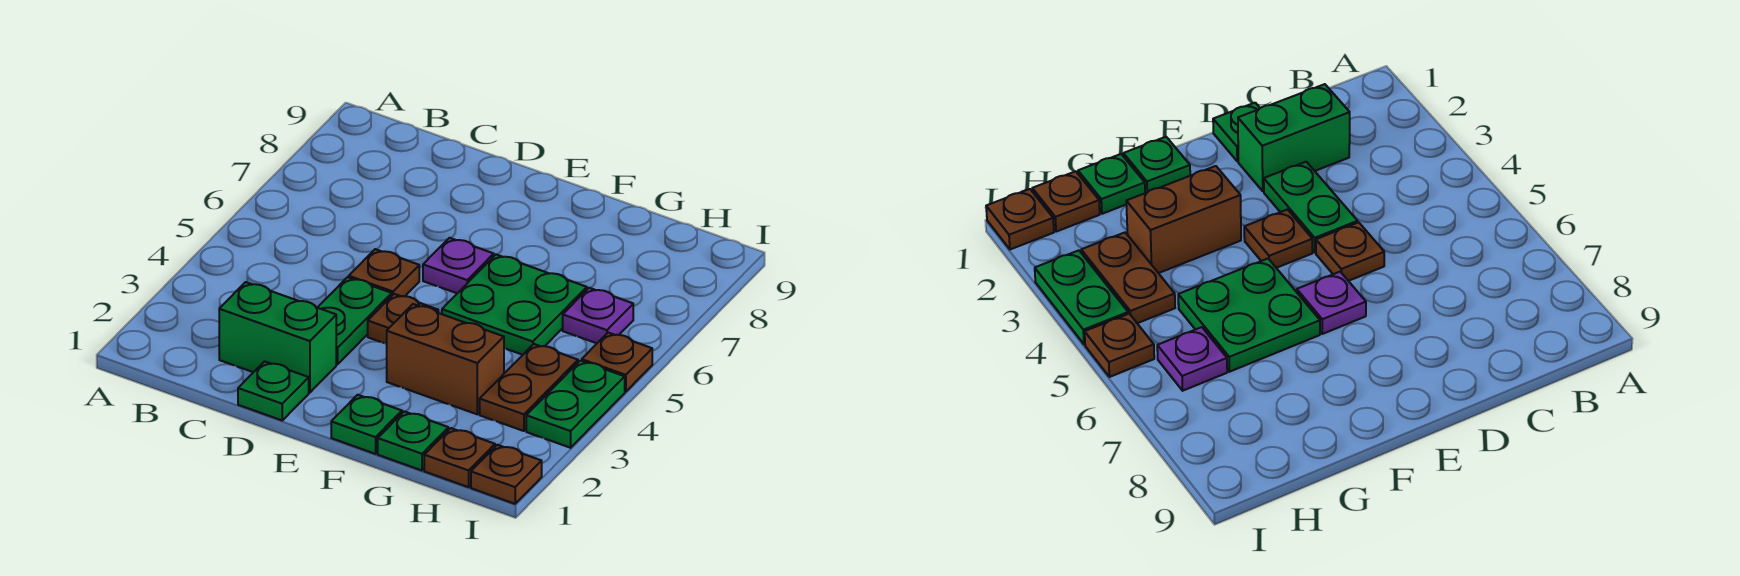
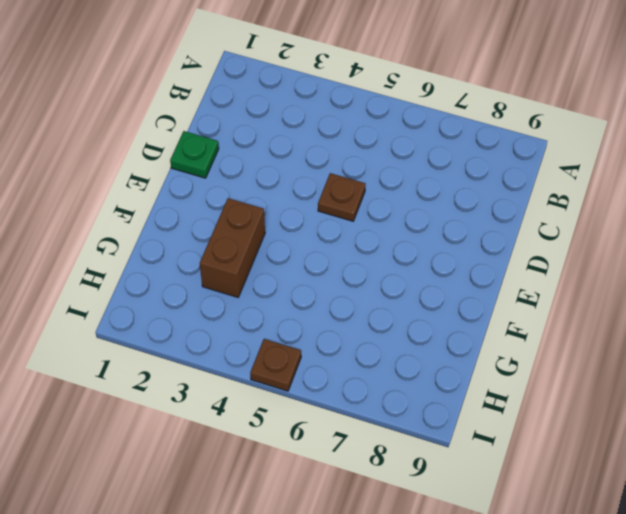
none -> green brick C2:D2 level 1
none -> green plate D3:D4 level 1
none -> brown plate E4 level 1

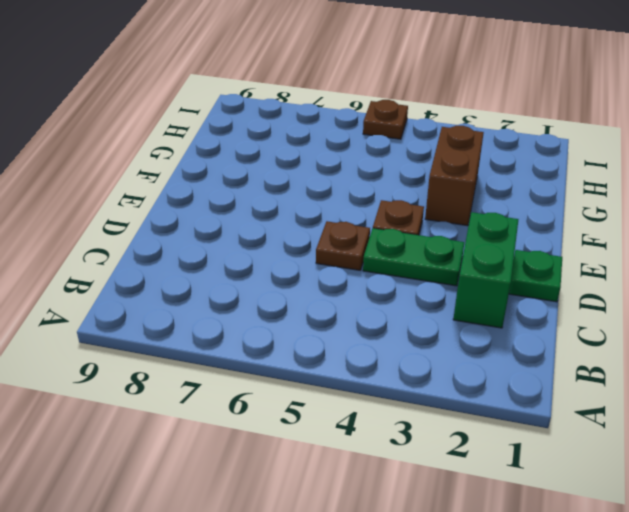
none -> purple plate E6 level 1
none -> green plate F1 level 1
none -> green plate F5:G6 level 1

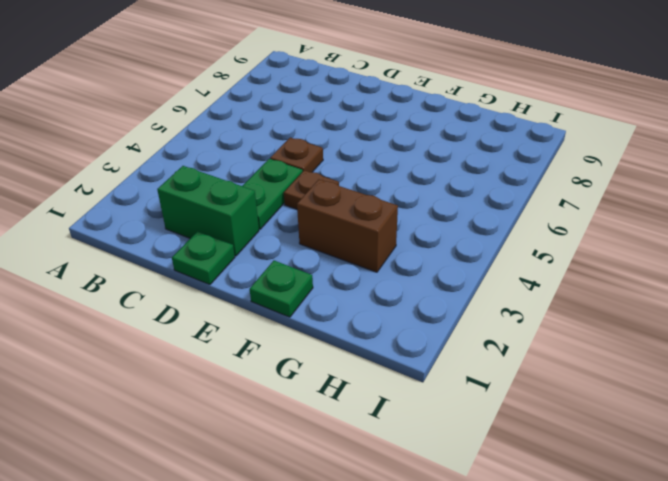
none -> purple plate E6 level 1
none -> green plate F5:G6 level 1
none -> green plate G1 level 1

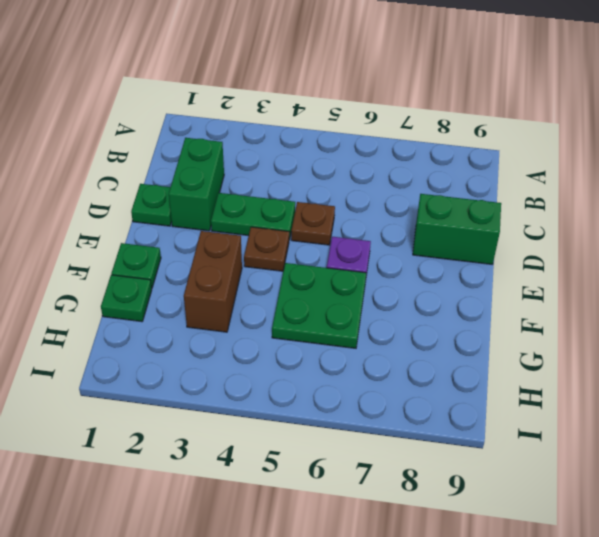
green brick D8:D9 level 1 -> none
none -> brown plate H1 level 1
none -> brown plate H3:H4 level 1
none -> purple plate H6 level 1

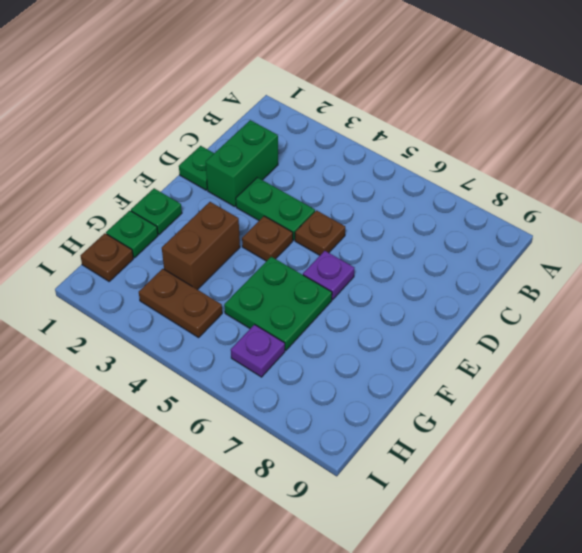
none -> brown plate I1 level 1
none -> green plate I3:I4 level 1
none -> brown plate I5 level 1

